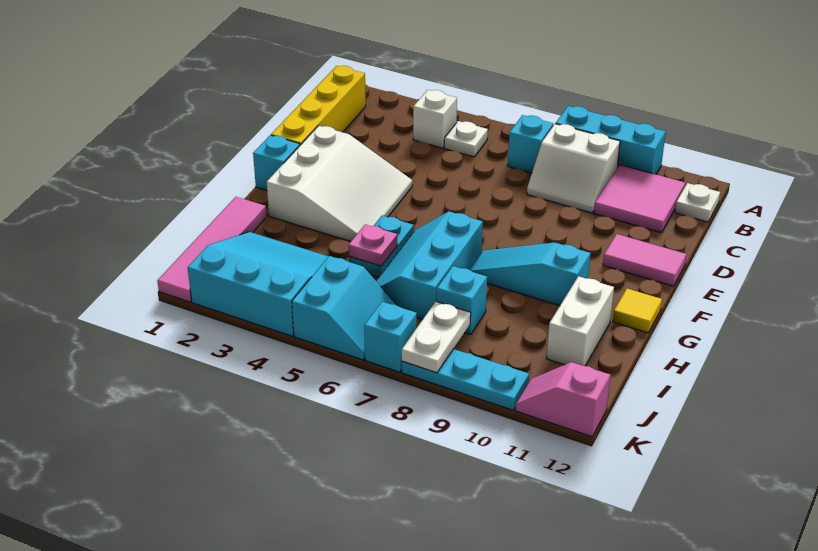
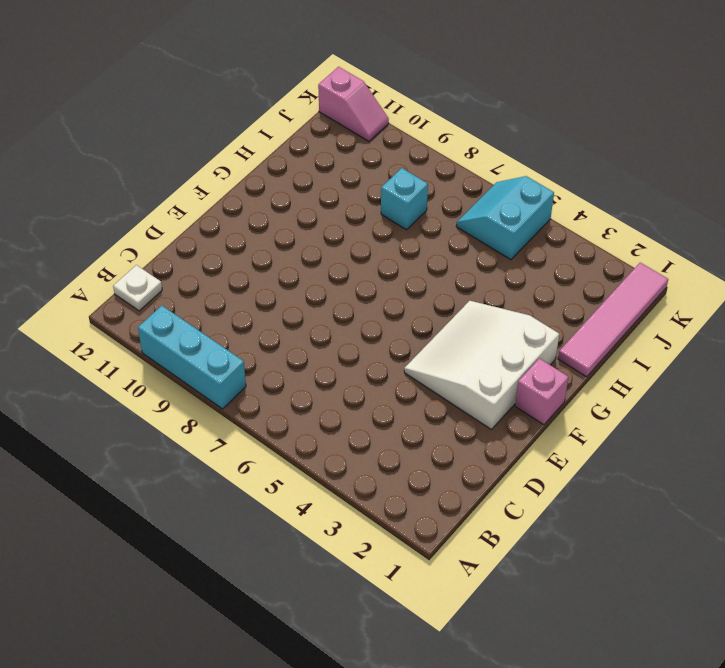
pink brick F1 level 1 -> cyan brick F1 level 1
none -> yellow brick B1:E1 level 1
none -> white brick B4 level 1
none -> white plate B5 level 1

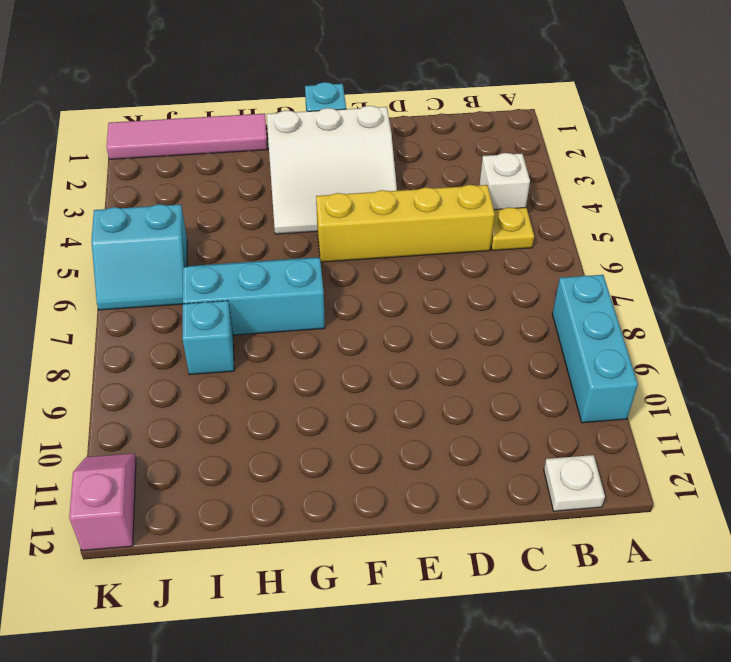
yellow plate B5 level 1 -> white plate B5 level 1
yellow brick C5:F5 level 1 -> yellow brick B1:E1 level 1
none -> cyan brick B7 level 1
none -> white slope B8:C9 level 1 top B
none -> pink tile B10:C11 level 1

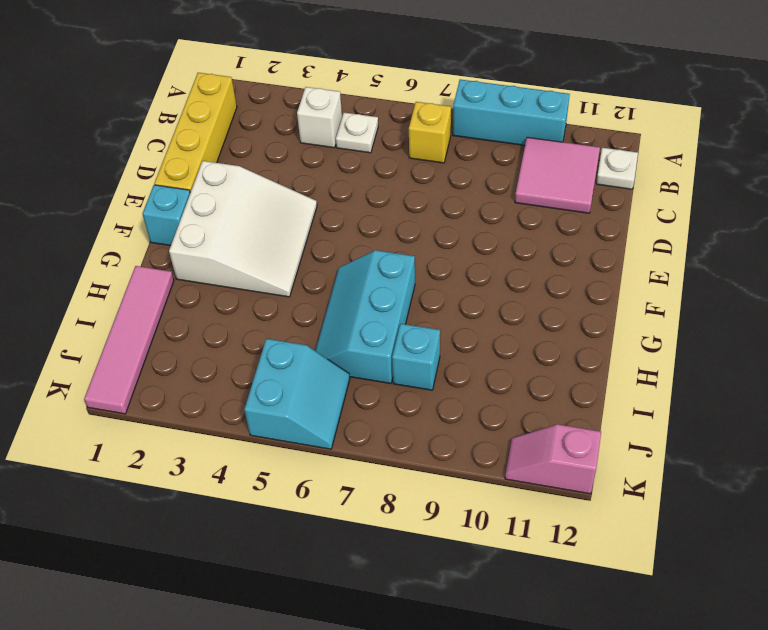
yellow brick B7 level 1 -> cyan brick B7 level 1
none -> white slope B8:C9 level 1 top B
none -> pink tile E11:E12 level 1
none -> cyan plate G5:H5 level 1

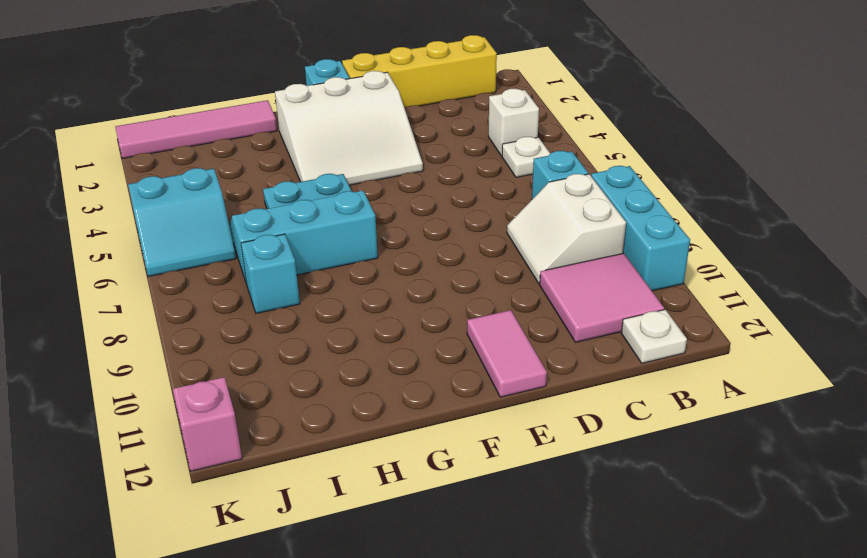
none -> cyan slope G8:G10 level 1 top 10
none -> yellow tile G12 level 1
none -> white brick H11:I11 level 1

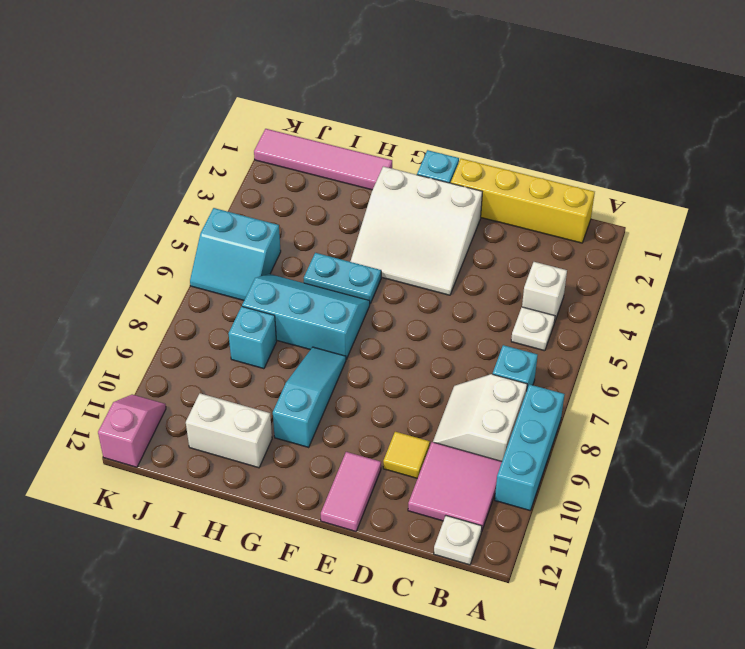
yellow tile D10 level 1 -> yellow tile G12 level 1
none -> cyan slope I2:K4 level 1 top K
none -> cyan brick K7 level 1
none -> cyan plate K8:K10 level 1

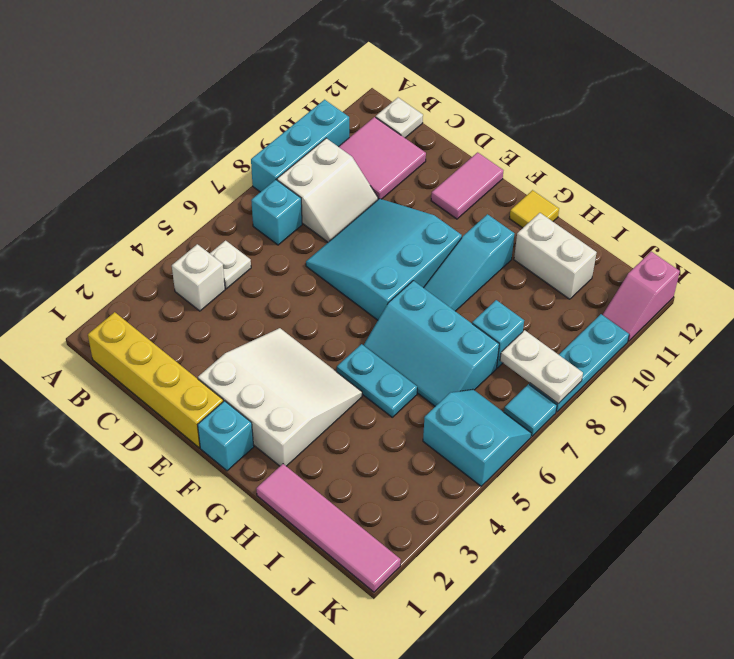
cyan slope D7:F9 level 1 top F -> cyan slope I2:K4 level 1 top K
cyan tile K7 level 1 -> cyan brick K7 level 1
none -> pink plate H5 level 2

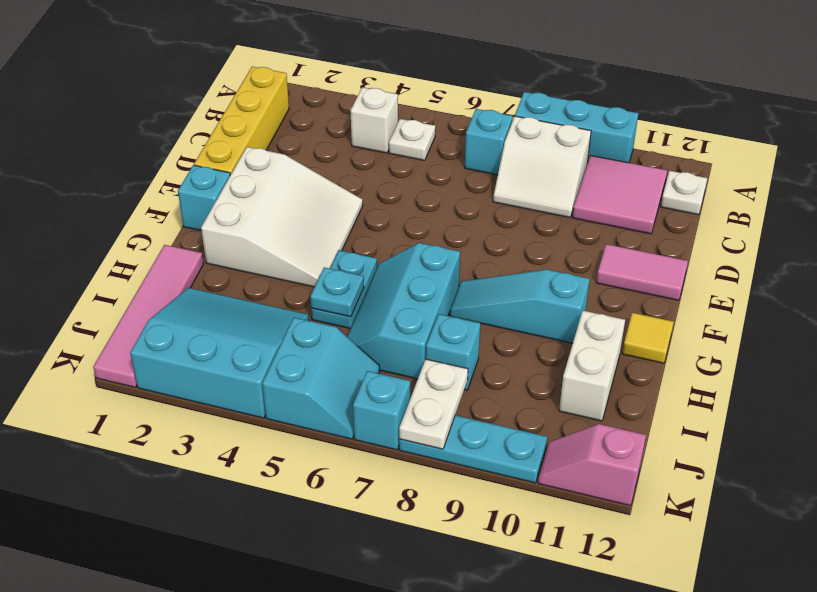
cyan plate H5 level 2 -> pink plate H5 level 2

